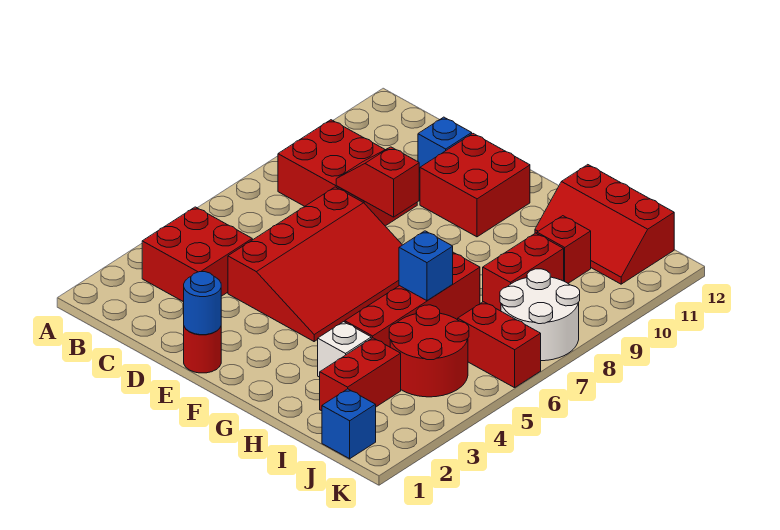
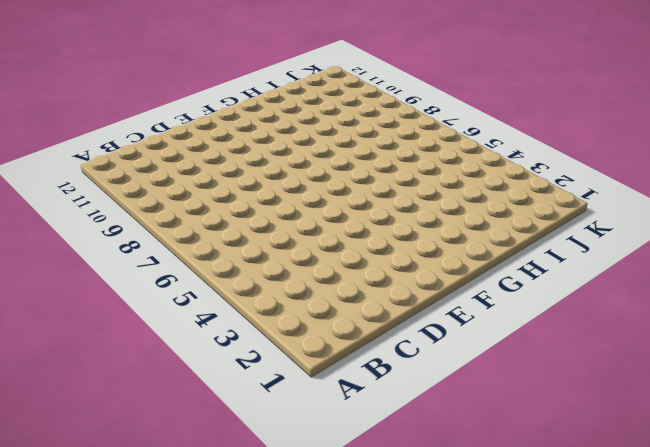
none -> red brick B3:C4 level 1
none -> red brick B8:D9 level 1
none -> red slope D4:F7 level 1 top D

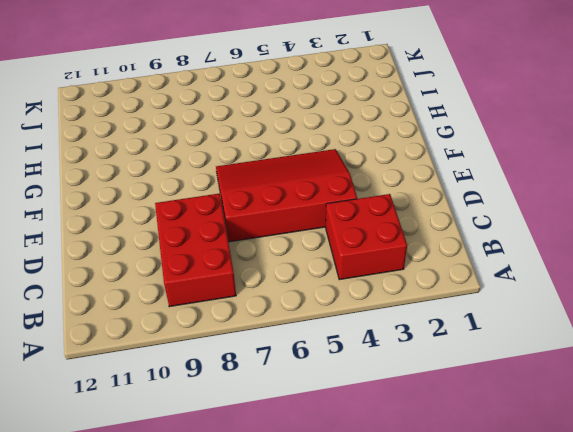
none -> blue brick D11 level 1
none -> red round brick E1 level 1
none -> red brick E10:F11 level 1

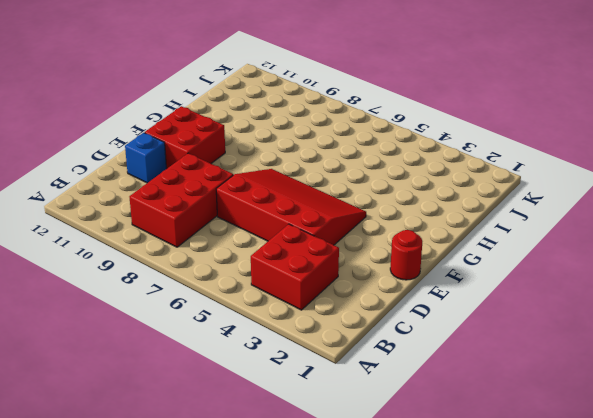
none -> white brick H3 level 1
none -> red brick H4:H7 level 1
none -> red slope H11:J12 level 1 top 12

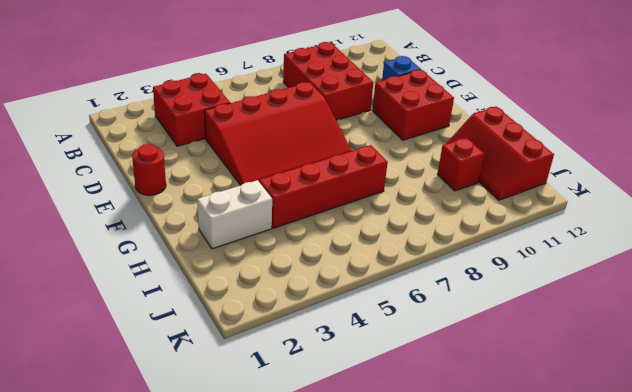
white brick H2:H3 level 1 -> white brick H3 level 1
none -> red brick I2:I3 level 1
none -> red round brick I4:J5 level 1
none -> red brick I8:I9 level 1

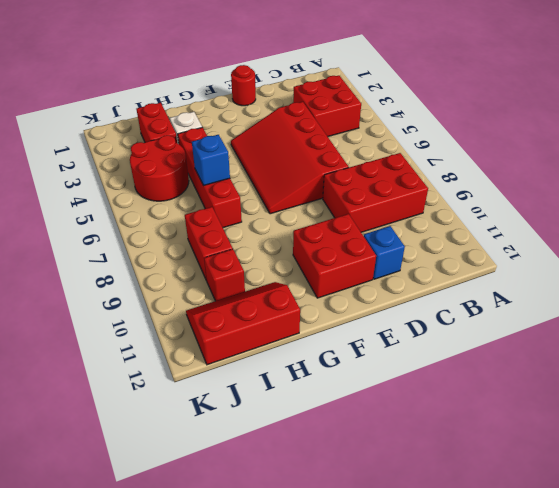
none -> blue brick J1 level 1
none -> red brick J6:K6 level 1
none -> white round brick J7:K8 level 1

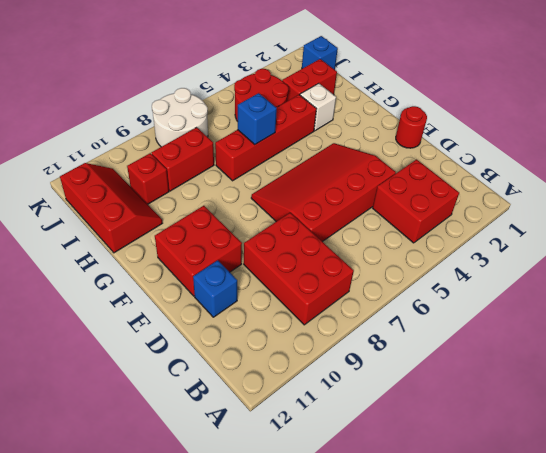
none -> red brick J6:K6 level 1
none -> red slope D8:E8 level 2 top E
none -> blue round brick E1 level 2

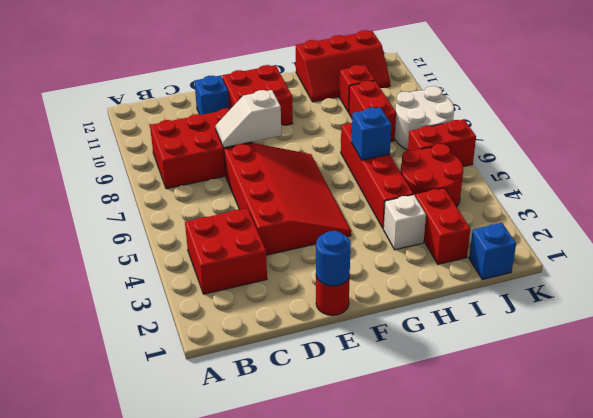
white slope D8:E8 level 2 top E -> red slope D8:E8 level 2 top E

